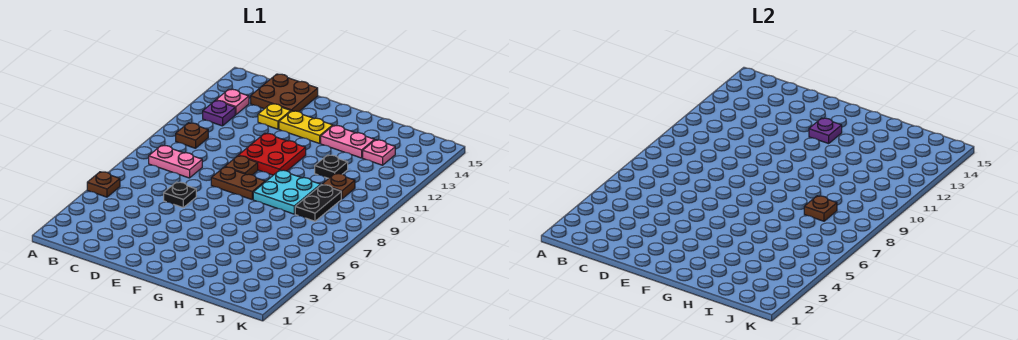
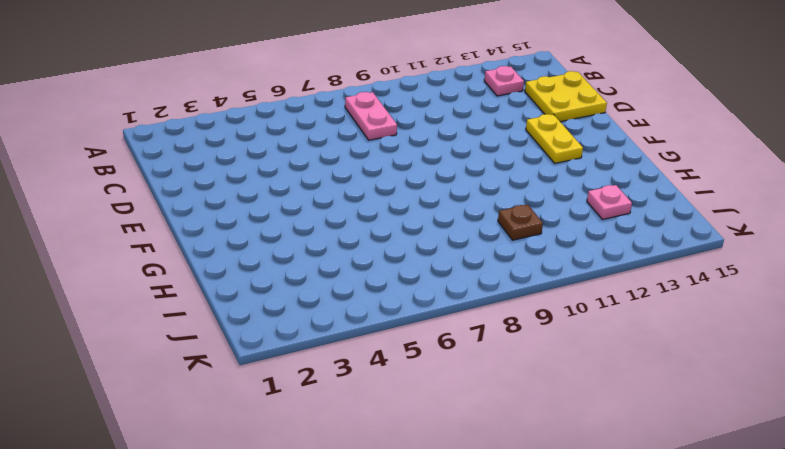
yellow plate C14:D15 level 1 -> brown plate C14:D15 level 1
none -> brown plate A5 level 1
none -> brown plate B10 level 1
none -> purple plate B12 level 1

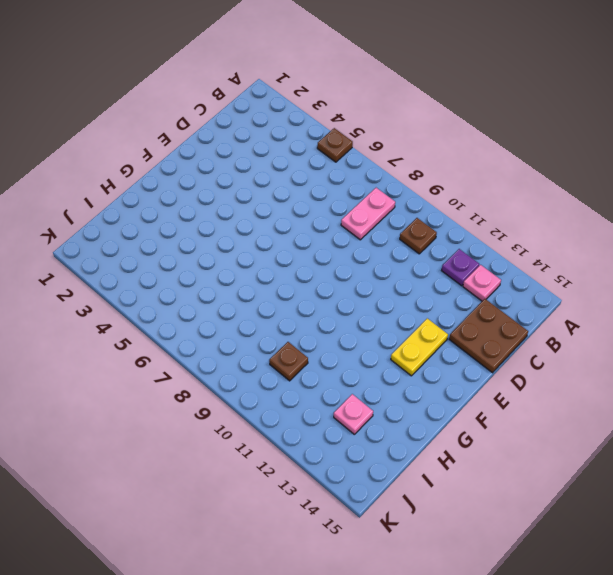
none -> black plate D6 level 1
none -> yellow plate D13 level 1
none -> brown plate E8:F8 level 1

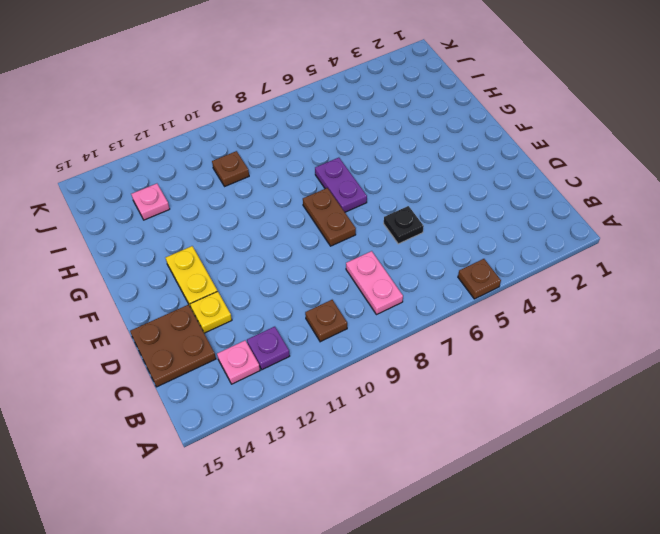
purple plate F7:G7 level 1 -> none
none -> brown plate E9 level 1
none -> red plate E10:F11 level 1
none -> cyan plate G8:H9 level 1

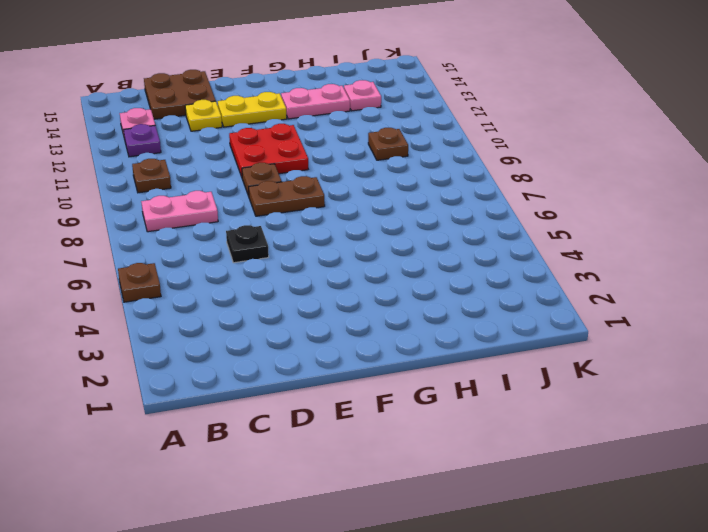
none -> cyan plate G8:H9 level 1
none -> black plate H11 level 1
none -> black plate I8:I9 level 1

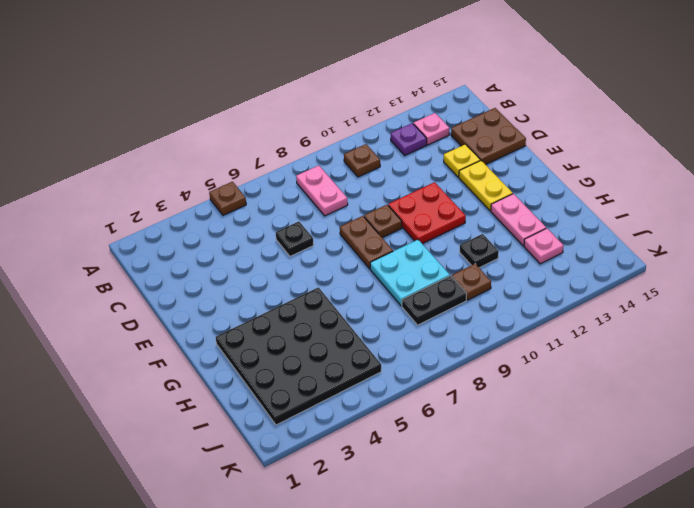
black plate G2:J5 level 1 -> none
none -> purple plate F13 level 2
none -> brown plate I8 level 2

